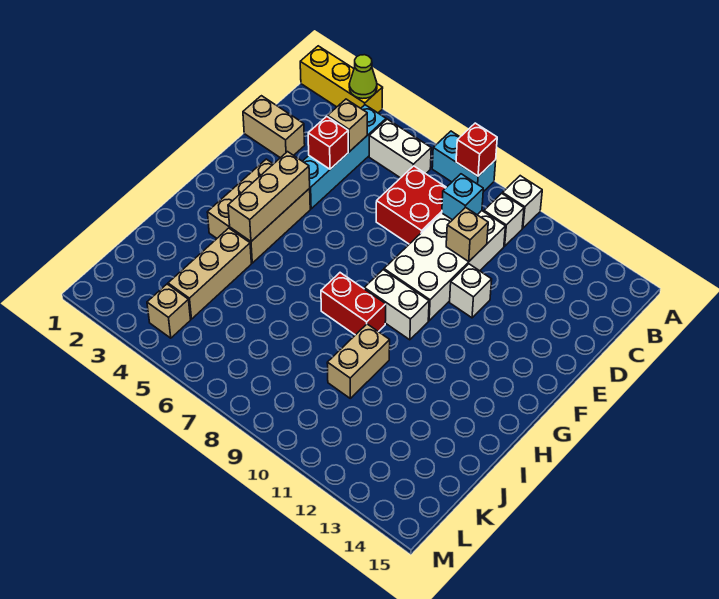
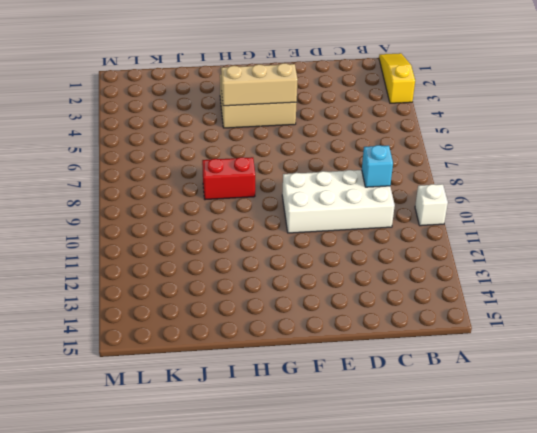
yellow slope A1:A3 level 1 top 3 -> yellow brick A1:A3 level 1
red brick H8:I8 level 1 -> red brick H8:H9 level 1
none -> cyan brick A7:A8 level 1
none -> cyan brick B4:E4 level 1
none -> white brick B5:B6 level 1

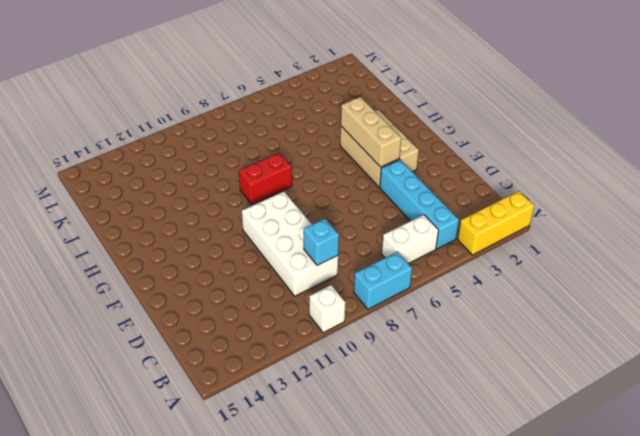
none -> white brick B10 level 1
none -> red brick C7:D8 level 1
none -> tan brick D1:D2 level 1

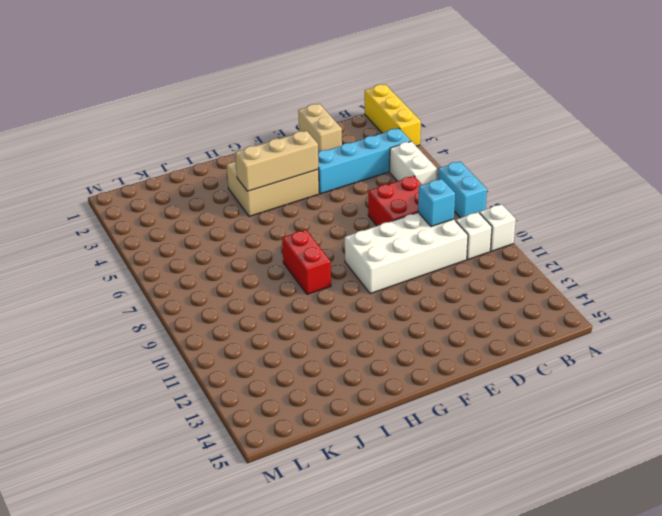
none -> white brick E11 level 1
none -> white brick G9:G10 level 1
none -> tan brick I4:K4 level 1

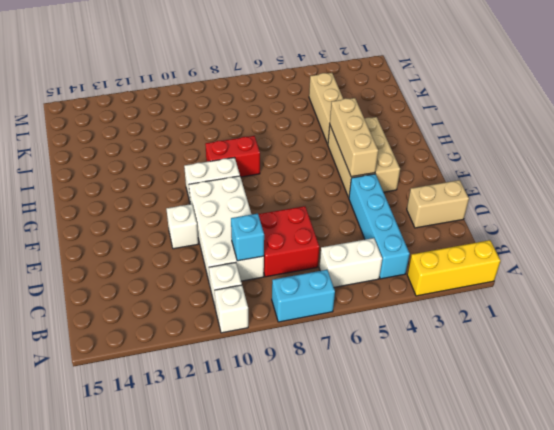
none -> tan brick I10:J10 level 1
none -> tan brick L4 level 1
none -> lime cone A3 level 2

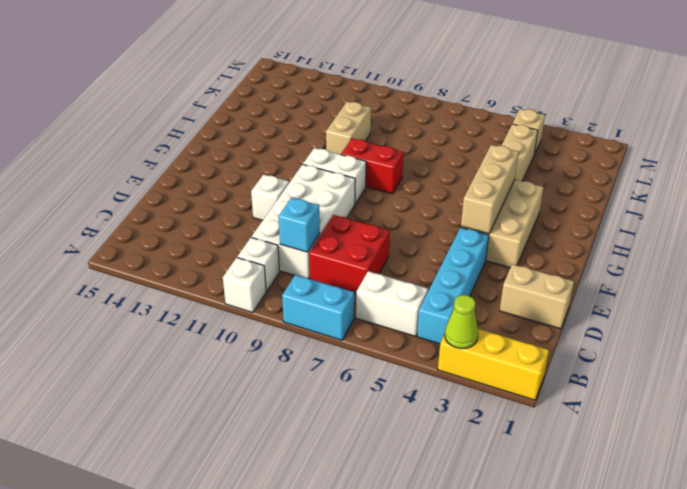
none -> red brick A8 level 2
none -> tan brick C4 level 2
none -> red brick D4 level 2

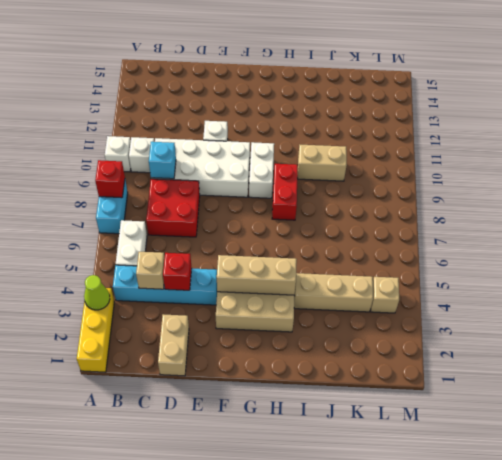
none -> tan brick D10 level 2

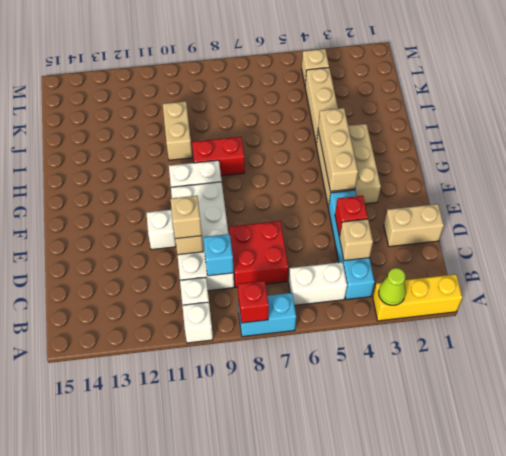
tan brick D10 level 3 -> none

